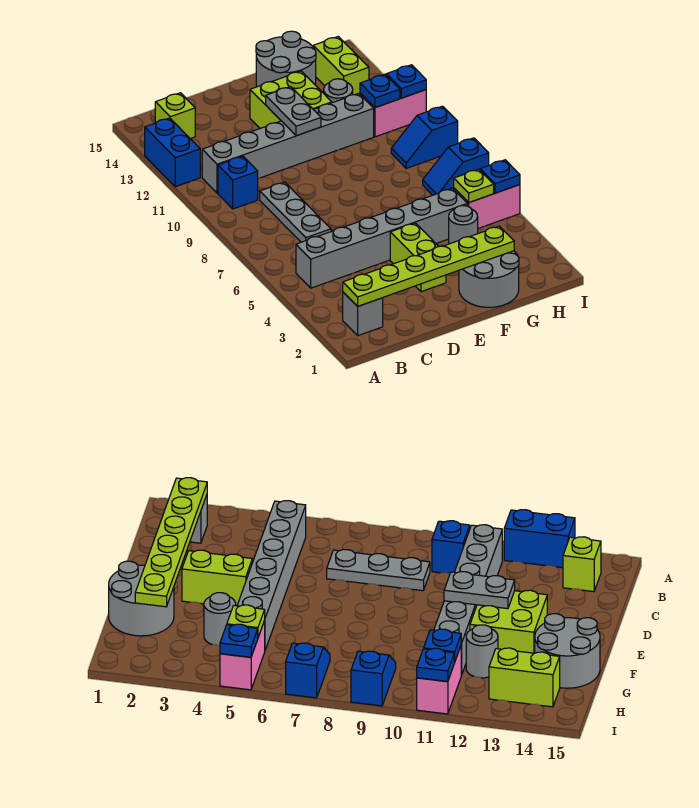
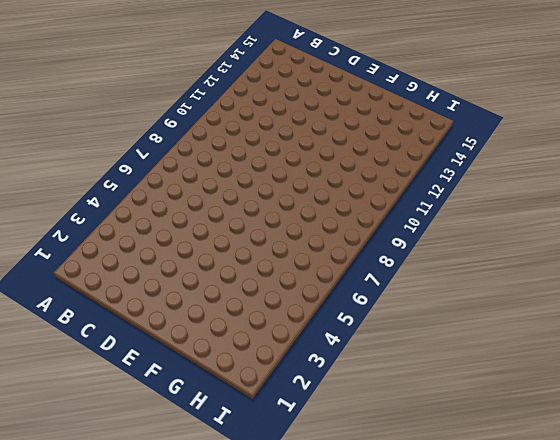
none -> blue brick A12:A13 level 1
none -> grey brick B2 level 1
none -> grey brick B5:G5 level 1

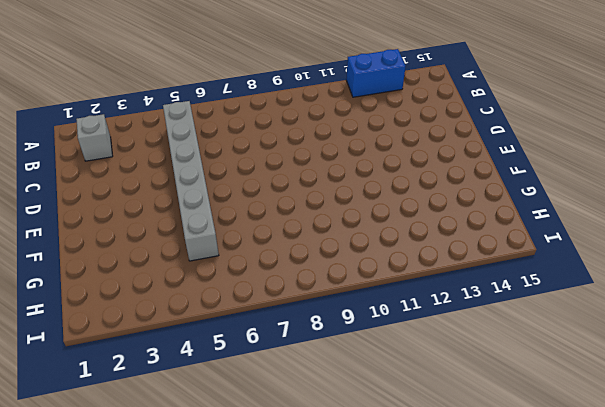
none -> blue brick B10 level 1
none -> grey brick B11:G11 level 1
none -> lime brick B14 level 1

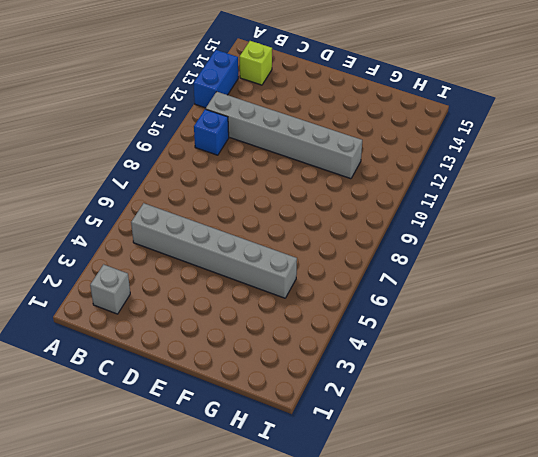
none -> grey plate C7:C9 level 1
none -> lime brick E3:E4 level 1
none -> lime brick E12:F13 level 1

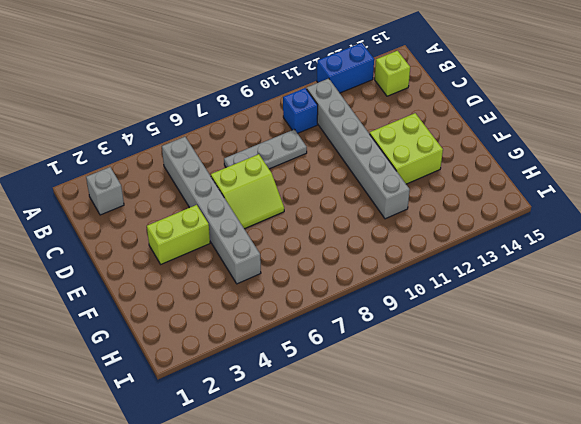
lime slope D6:E7 level 1 top D -> none
none -> grey round brick F1:G2 level 1
none -> grey round brick F14:G15 level 1
none -> grey round brick G4 level 1

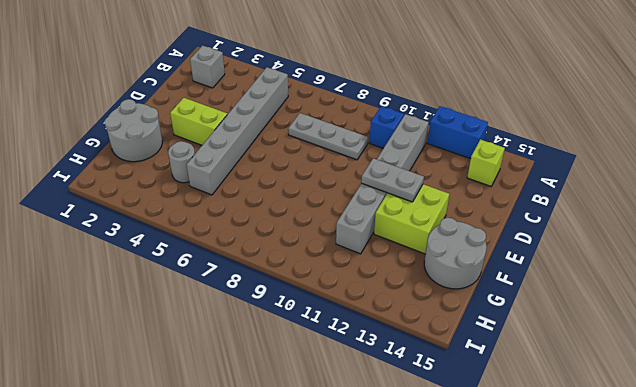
none -> grey round brick G12 level 1
none -> pink brick H5:I5 level 1
none -> blue slope H7:I7 level 1 top I

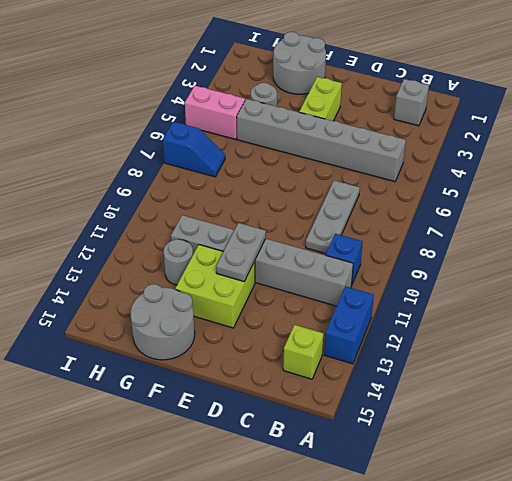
none -> blue slope H9:I9 level 1 top I
none -> pink brick H11:I11 level 1
none -> lime brick H13:H14 level 1

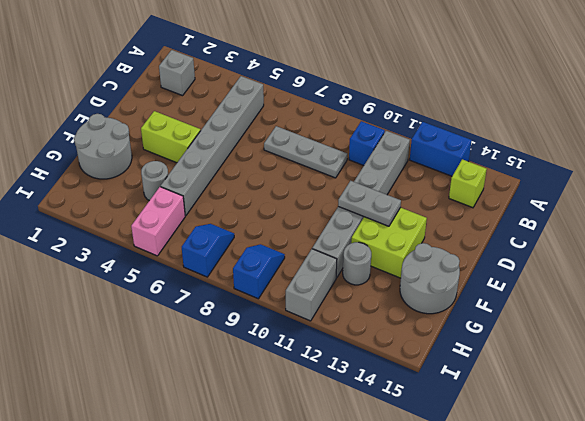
grey brick H11:I11 level 1 -> pink brick H11:I11 level 1
none -> lime brick H13:H14 level 1
none -> lime plate B2:G2 level 2
none -> lime plate H5 level 2

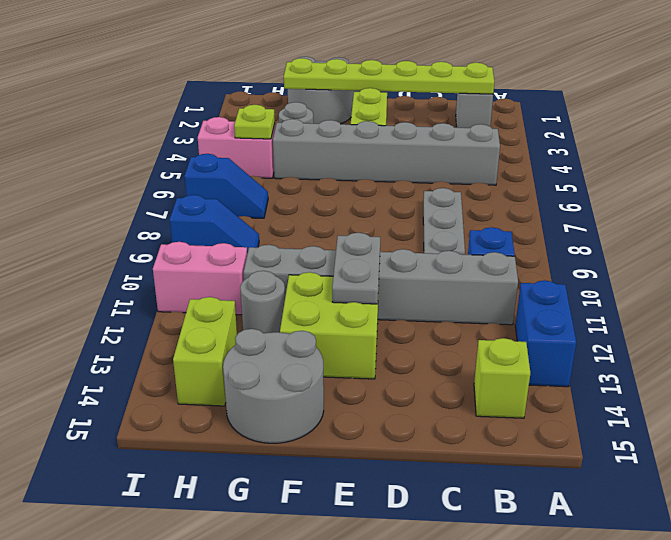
none -> blue plate H11 level 2
none -> blue plate I5 level 2
none -> blue plate I11 level 2

